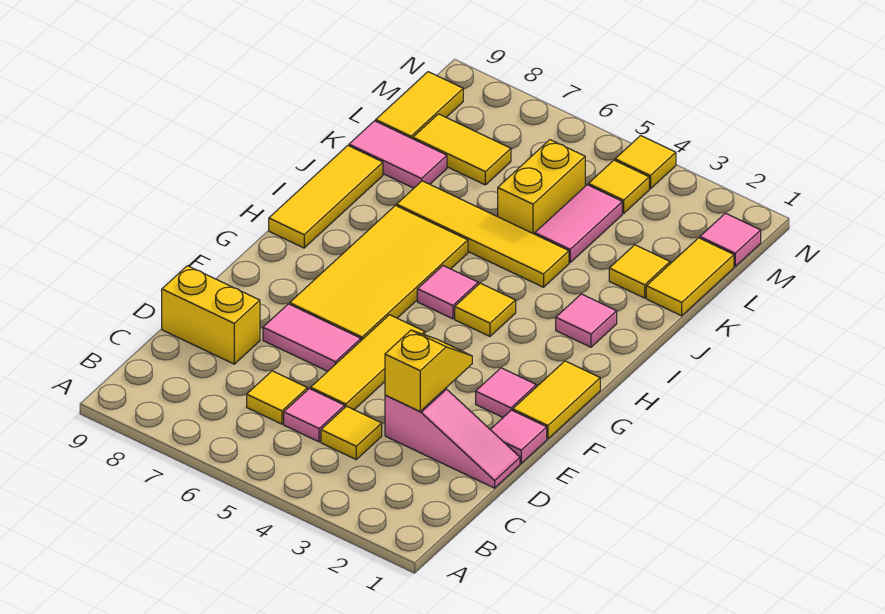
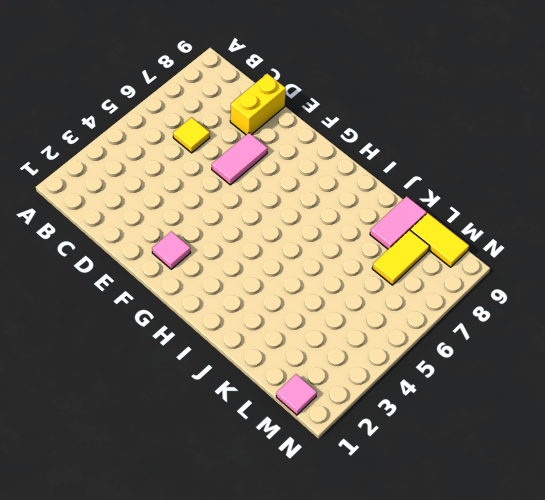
none -> yellow tile C4 level 1
none -> pink tile C5 level 1
none -> pink slope D1:D3 level 1 top 3

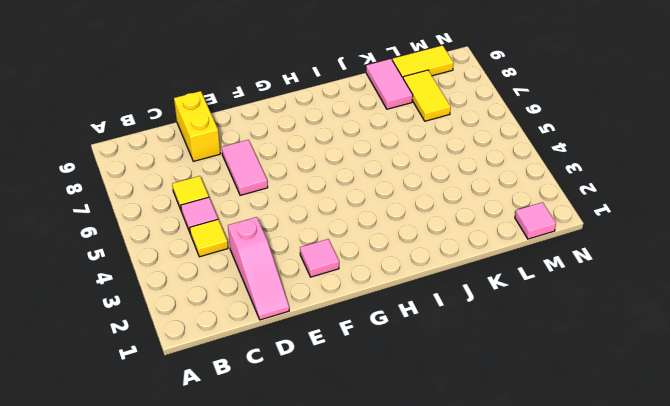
none -> yellow tile D5:F5 level 1
none -> pink tile E1 level 1
none -> yellow tile F1:G1 level 1

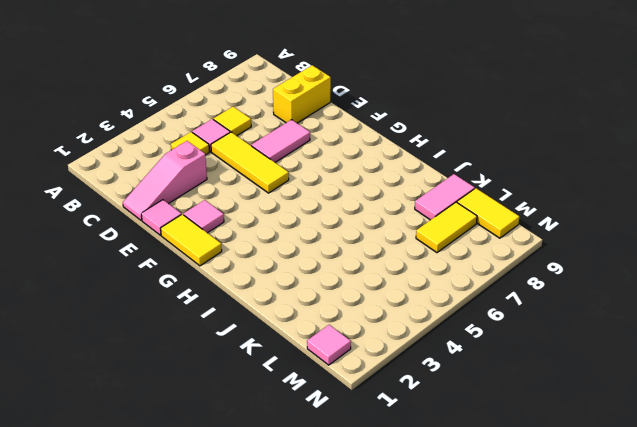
none -> yellow tile F6:I7 level 1
none -> yellow tile H4 level 1
none -> pink tile H5 level 1

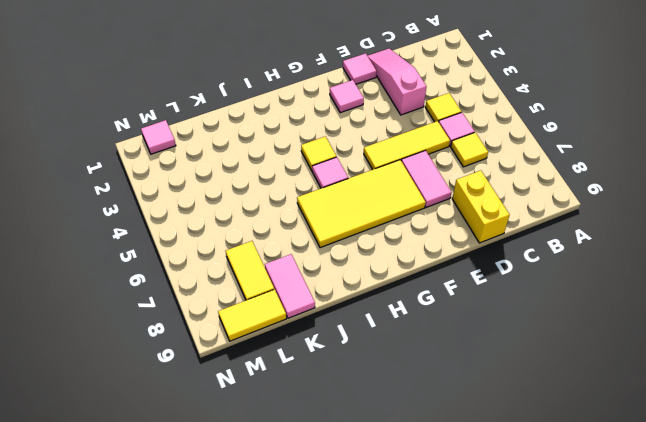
none -> yellow tile F1:G1 level 1
none -> yellow tile H9:J9 level 1
none -> pink tile I2 level 1

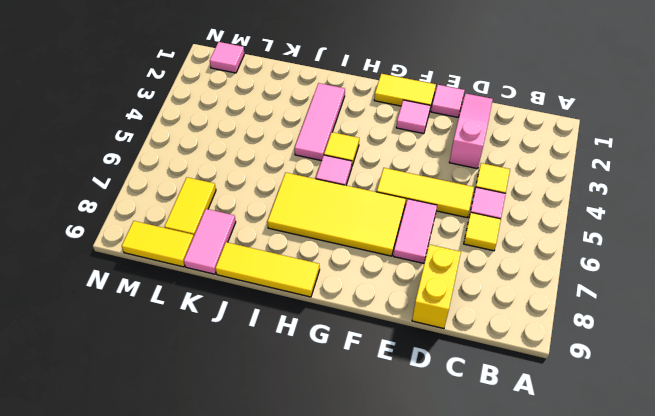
pink tile I2:I4 level 1 -> pink tile I2 level 1
none -> yellow tile J4:J7 level 1
none -> yellow tile K1:L1 level 1
none -> yellow tile K2 level 1

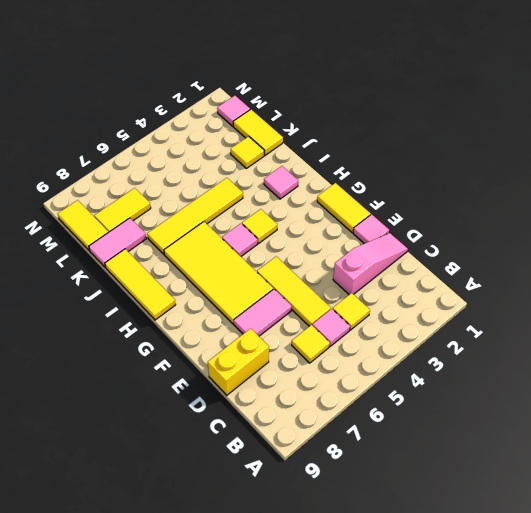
none -> pink tile F2 level 1
none -> pink tile K4:L4 level 1
none -> yellow brick K5:L5 level 1

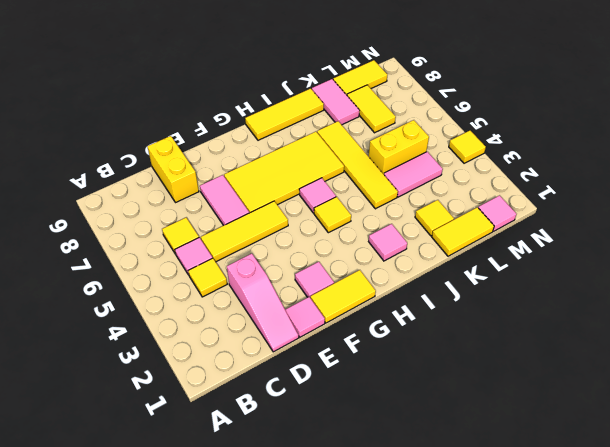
none -> yellow tile M4 level 1
none -> yellow slope D3:E3 level 2 top D

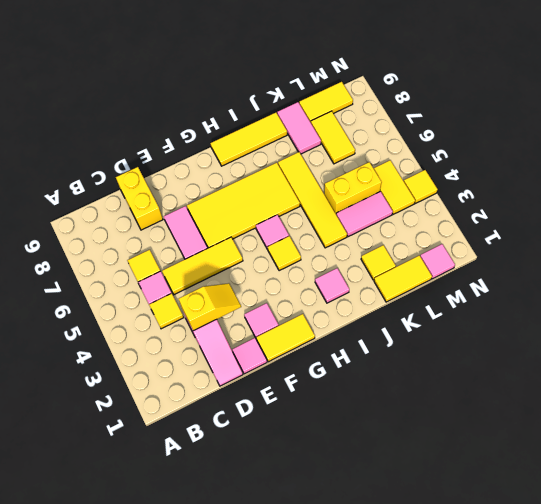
yellow tile M4:M5 level 1 -> yellow tile M4 level 1

